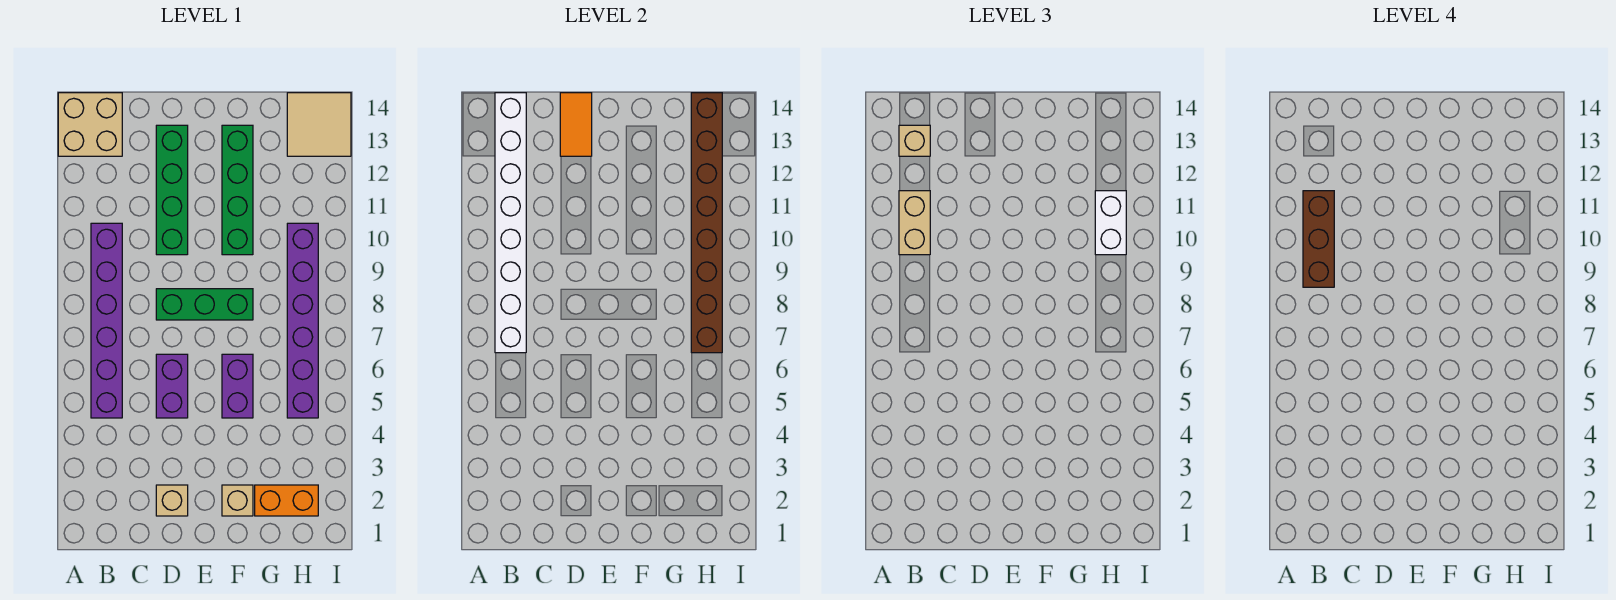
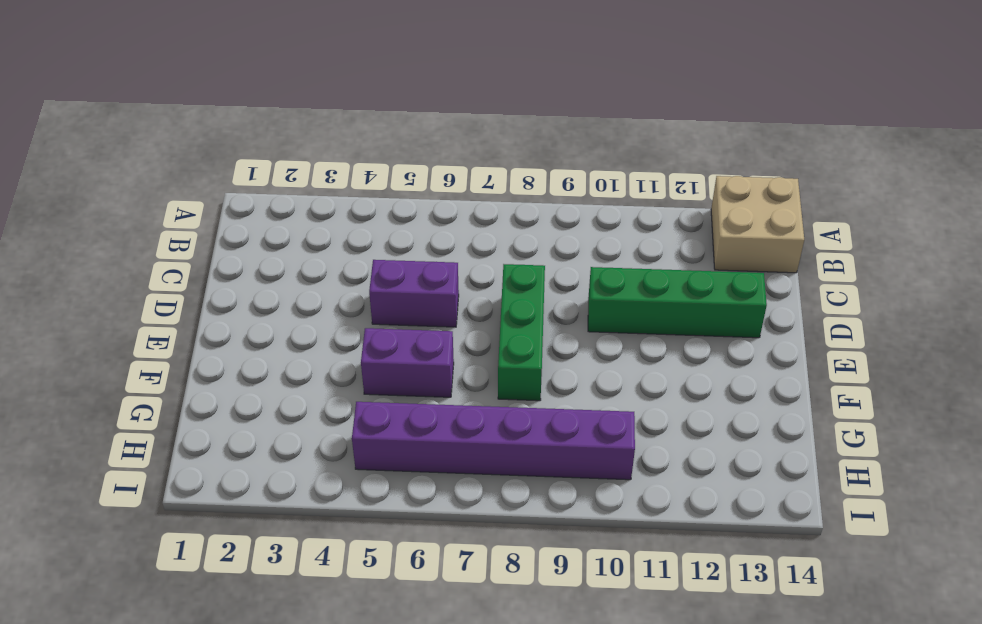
none -> purple brick B5:B10 level 1
none -> tan brick D2 level 1
none -> tan brick F2 level 1

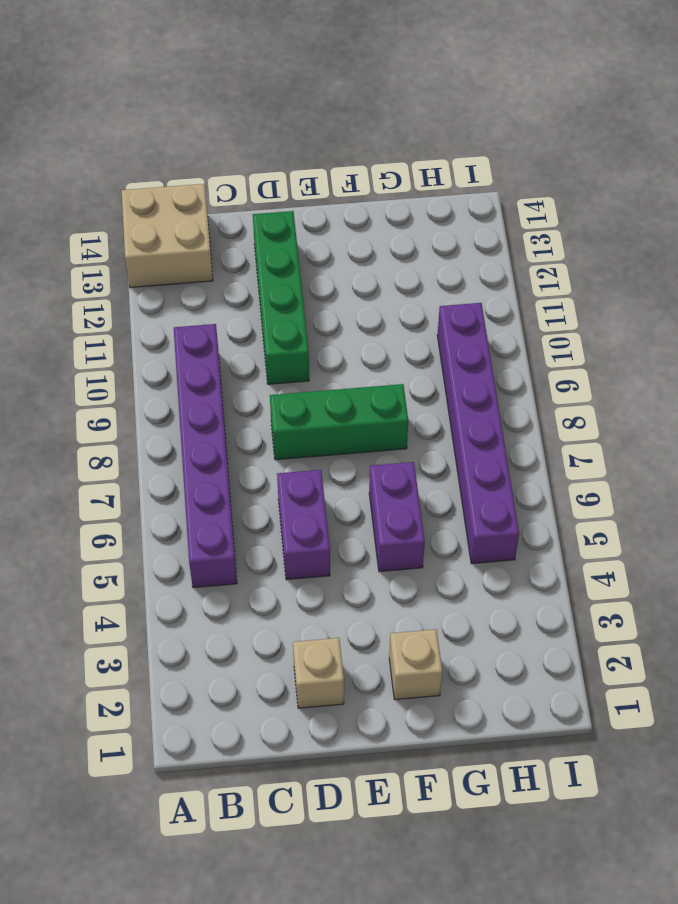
none -> green brick F10:F13 level 1
none -> orange brick G2:H2 level 1
none -> tan tile H13:I14 level 1

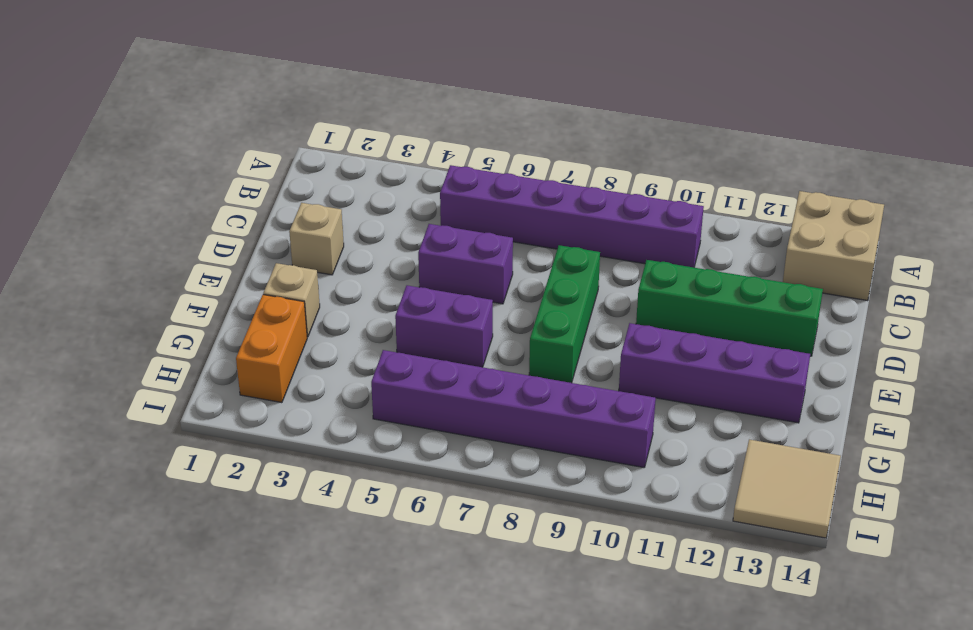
purple brick F10:F13 level 1 -> green brick F10:F13 level 1
none -> white brick B7:B14 level 2
none -> orange tile D13:D14 level 2
none -> brown brick H7:H14 level 2

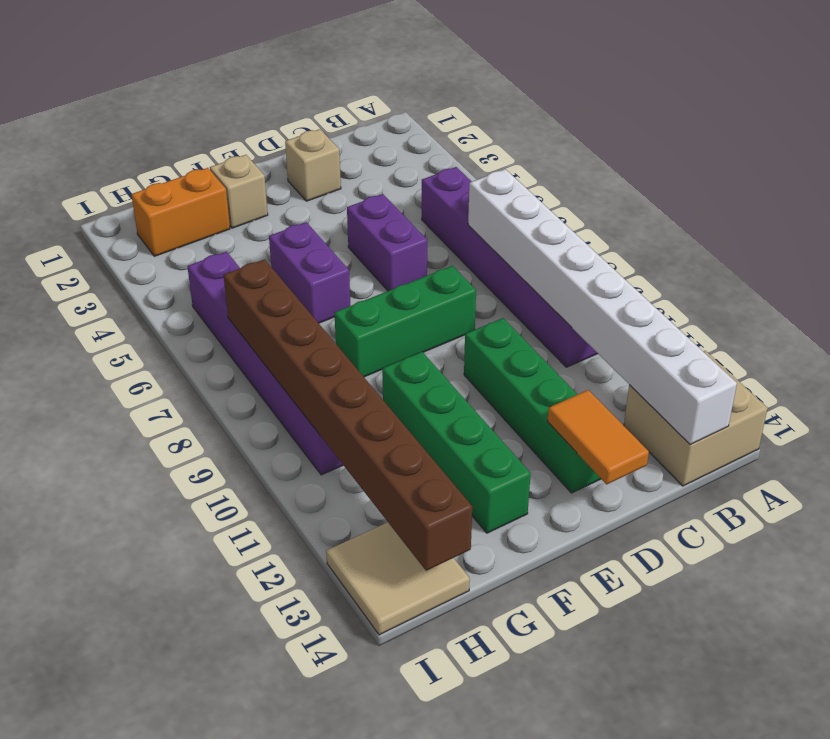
none -> tan brick B10:B11 level 3
none -> tan brick B13 level 3
none -> white brick H10:H11 level 3

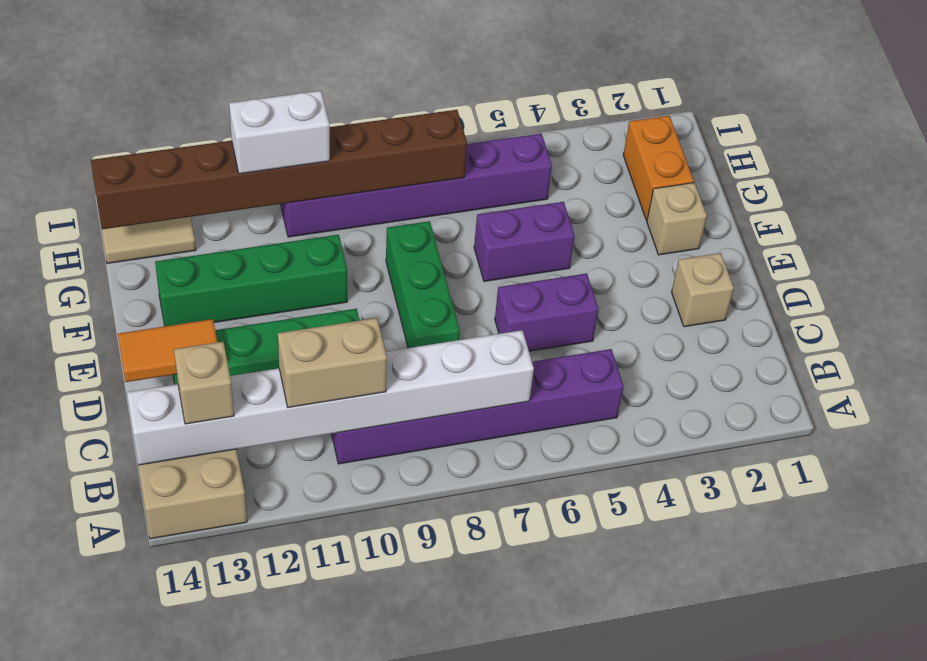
none -> brown brick B9:B11 level 4

